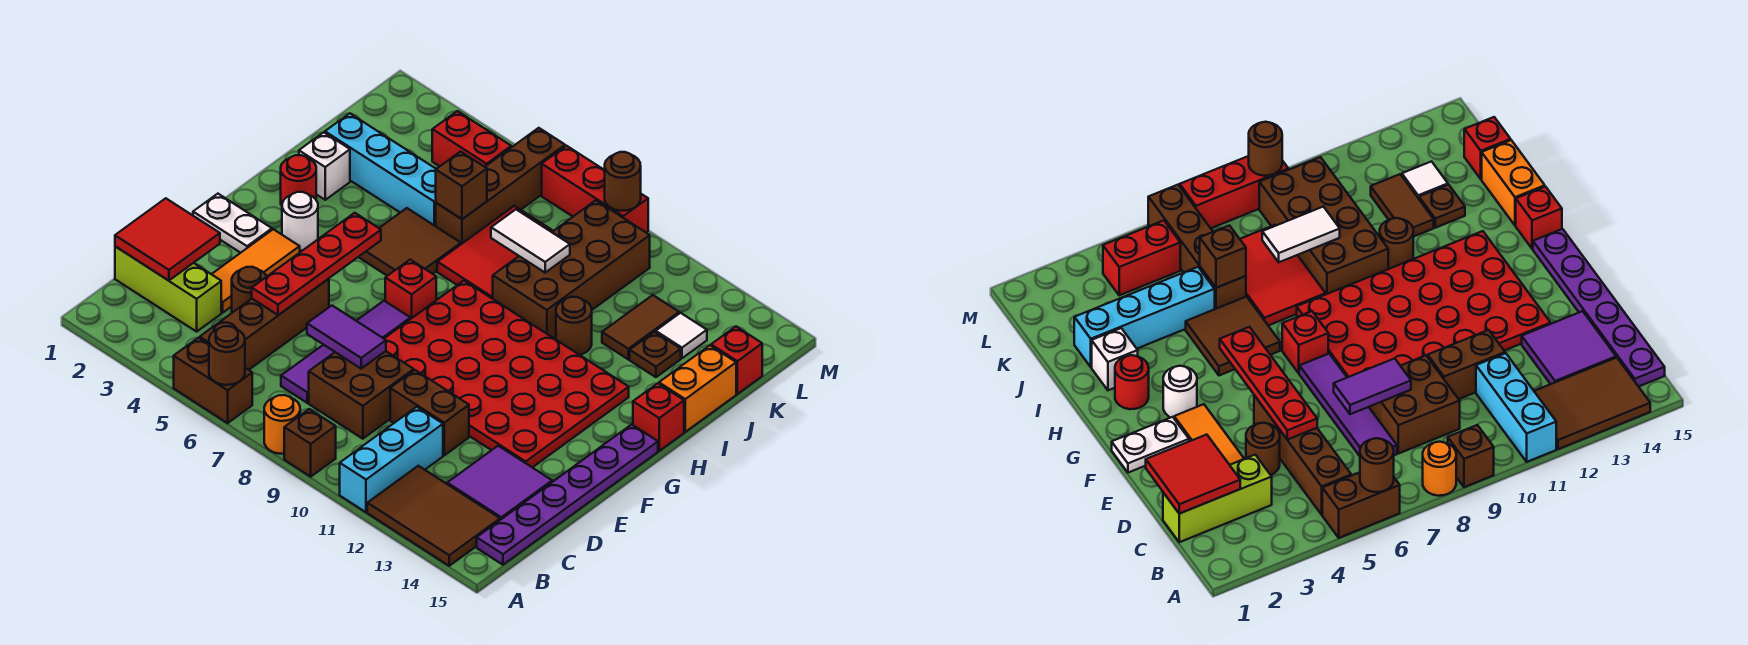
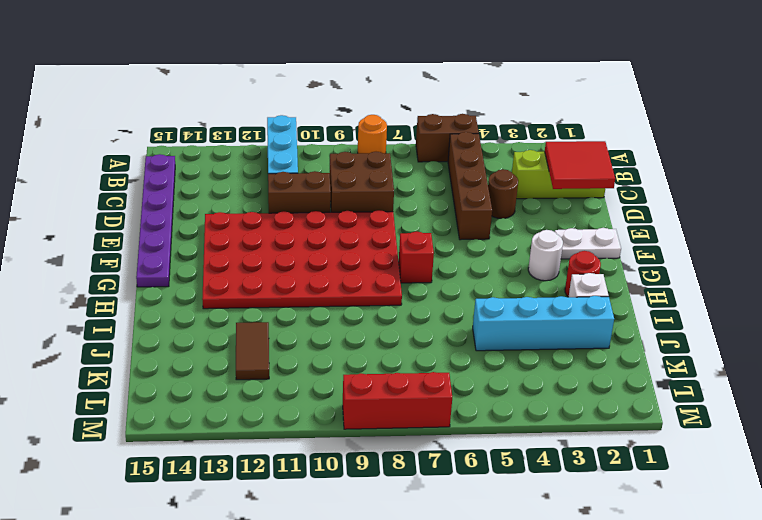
none -> brown brick A9 level 1
none -> brown tile A12:B14 level 1
none -> purple tile C7:F7 level 1
none -> purple tile C13:D14 level 1

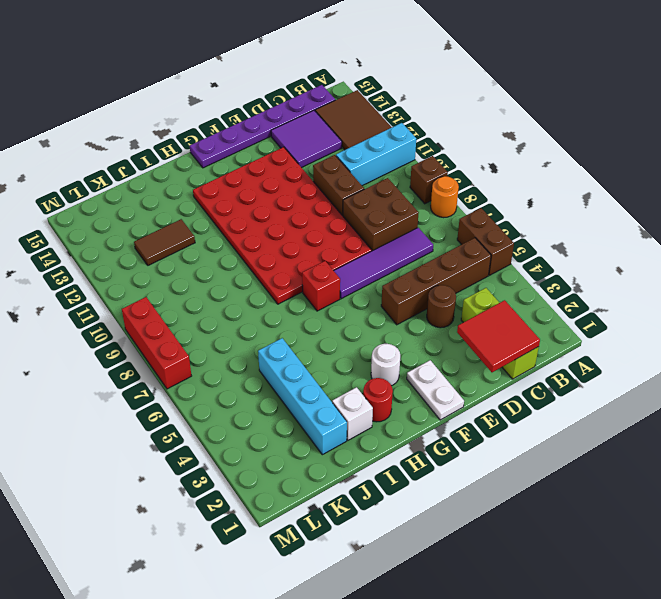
none -> orange tile D3:F3 level 1
none -> brown tile H5:I6 level 1
none -> red brick H15 level 1
none -> red tile I7:K8 level 1

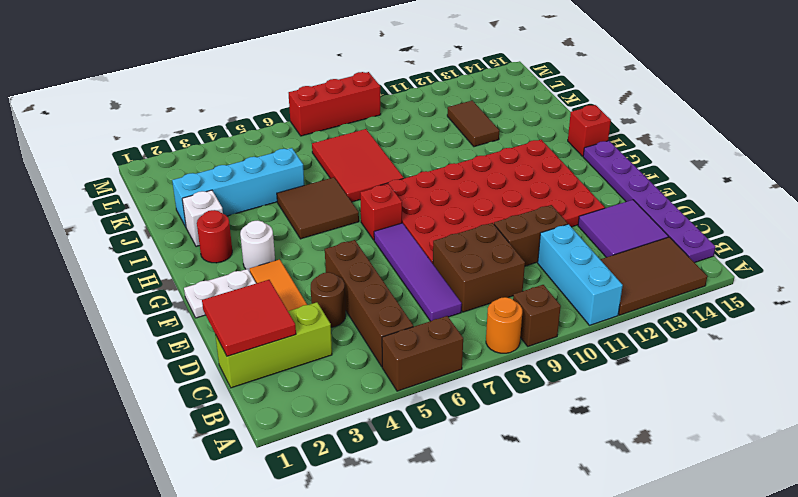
none -> brown brick I9:L10 level 1
none -> brown round brick I11 level 1
none -> orange brick I15:J15 level 1
none -> brown brick J6:M6 level 1

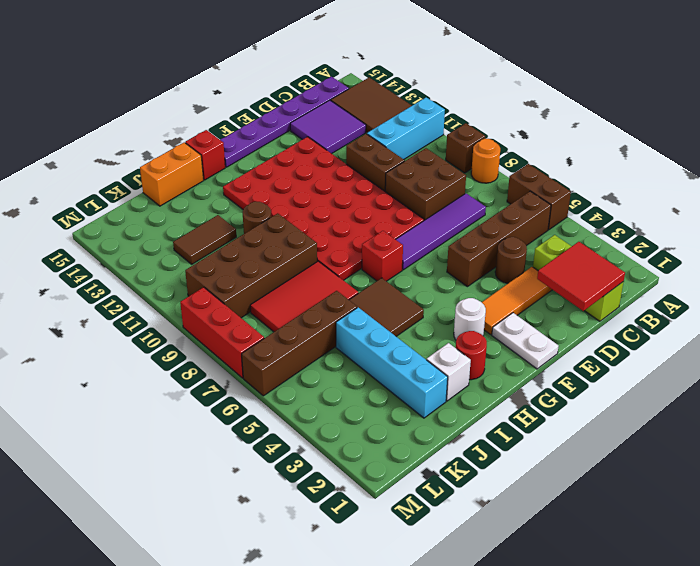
none -> brown plate J13 level 1
none -> white tile K13 level 1
none -> red brick K15 level 1
none -> red brick L4:L5 level 1

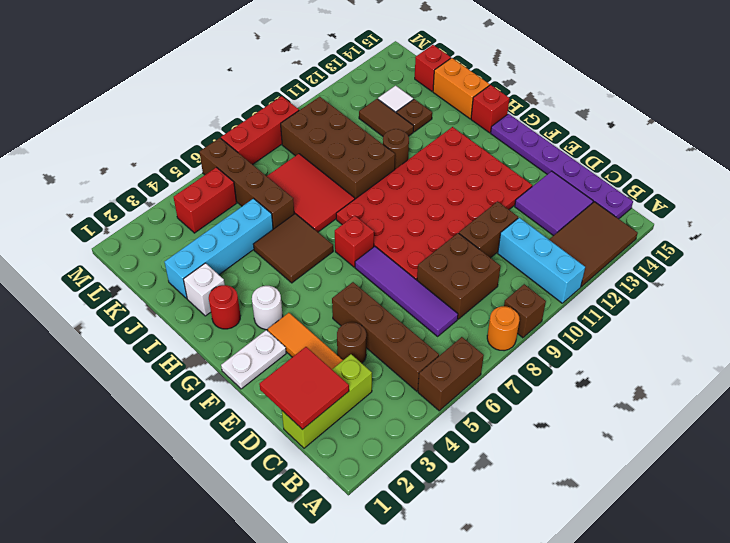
none -> brown round brick A6 level 2
none -> red plate D5:G5 level 2
none -> purple tile D7:D8 level 2
none -> brown brick J6 level 2

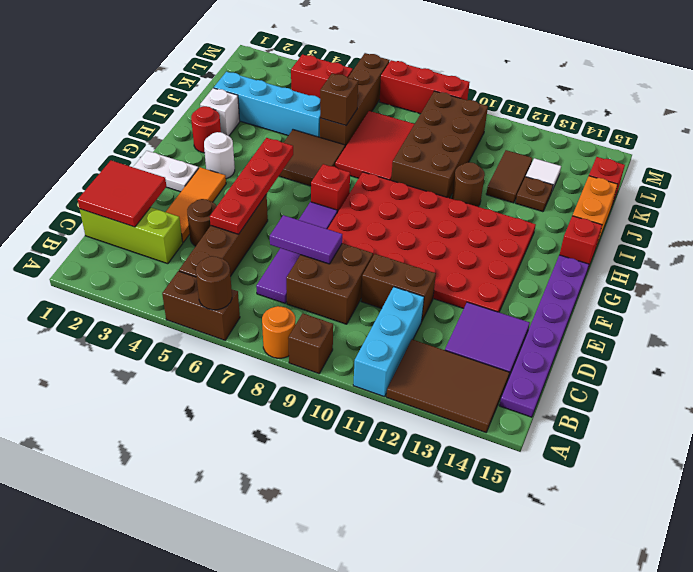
none -> white tile J8:J9 level 2
none -> brown round brick M9 level 2

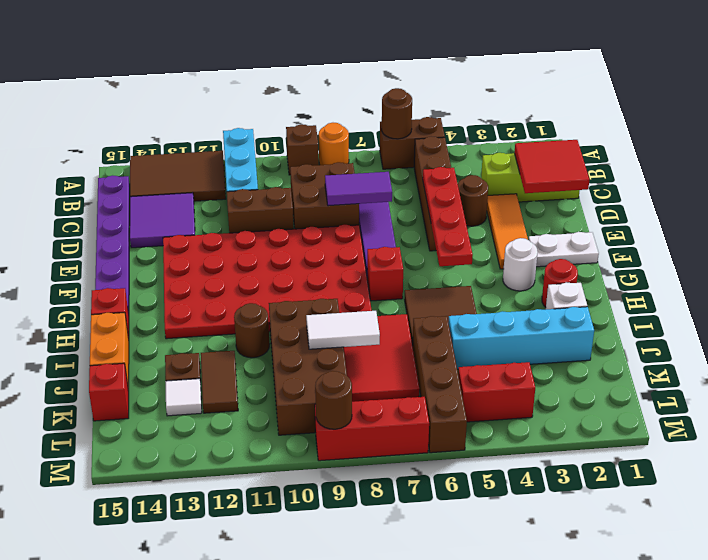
none -> brown brick J6 level 2

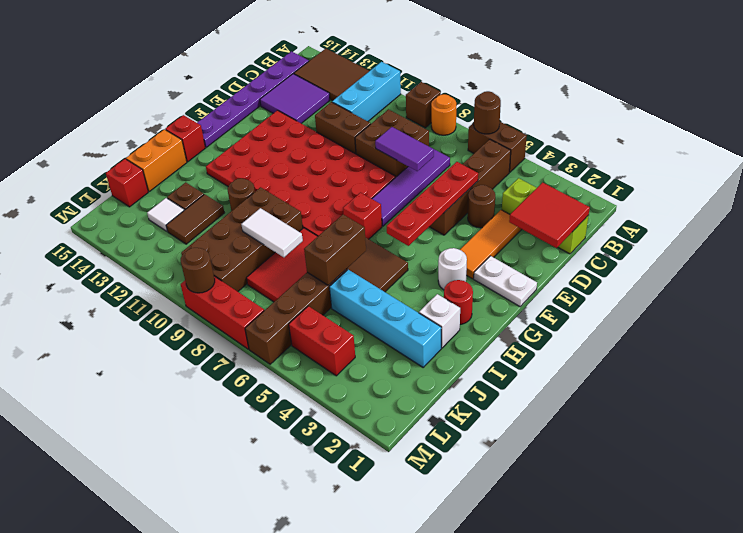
brown brick I6:J6 level 2 -> brown brick J6 level 2

